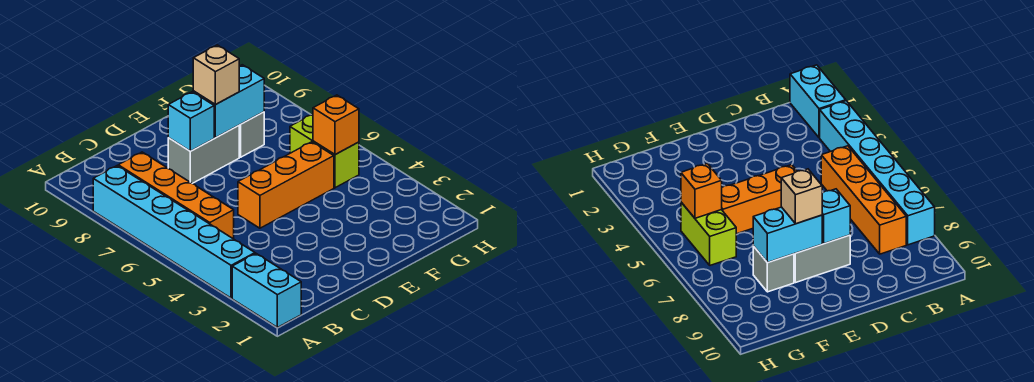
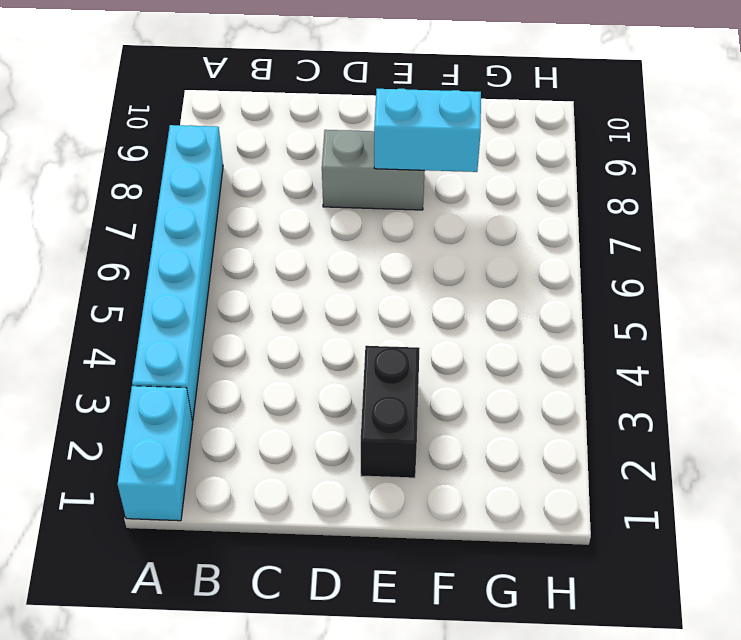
black brick E2:E3 level 1 -> none
none -> orange brick B5:B8 level 1
none -> orange brick D5:F5 level 1

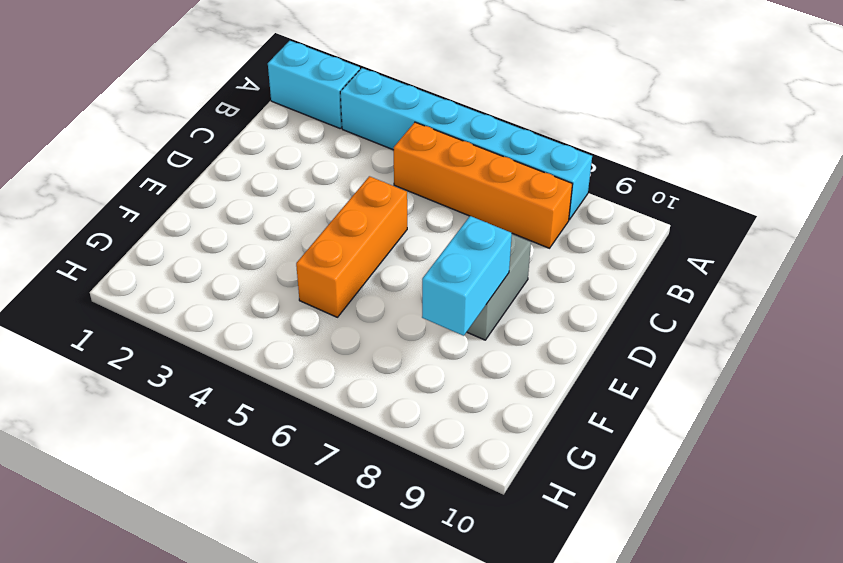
none -> grey brick F8 level 1
none -> lime brick G5:G6 level 1

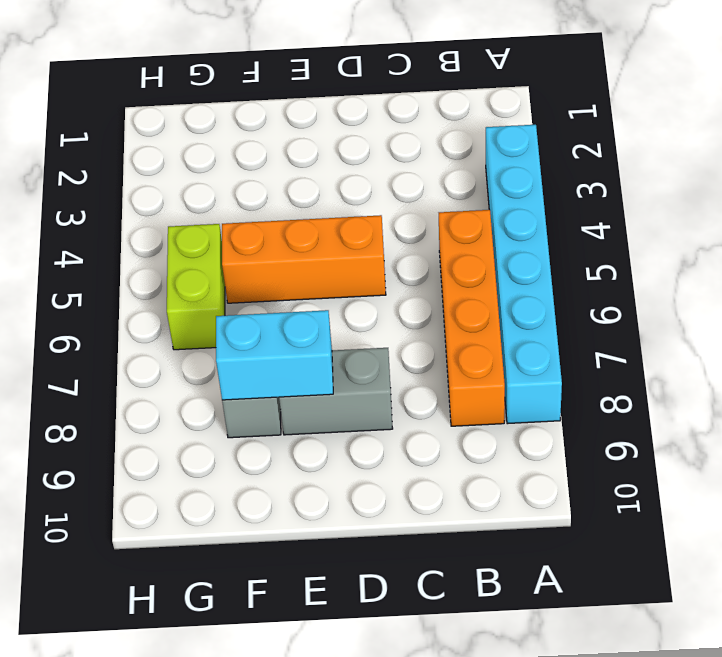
none -> cyan brick A1:A2 level 1
none -> cyan brick D8 level 2

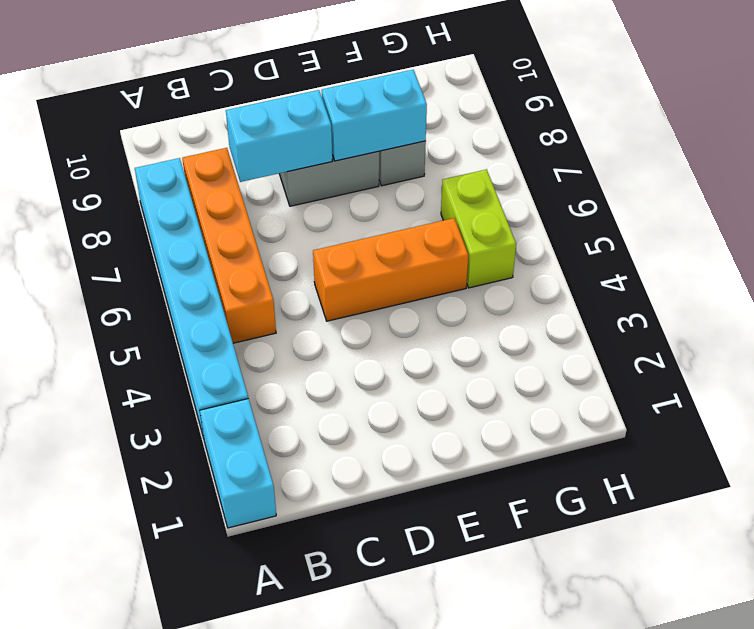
cyan brick C8:D8 level 2 -> cyan brick D8 level 2
none -> orange brick G5 level 2
none -> tan brick E8 level 3

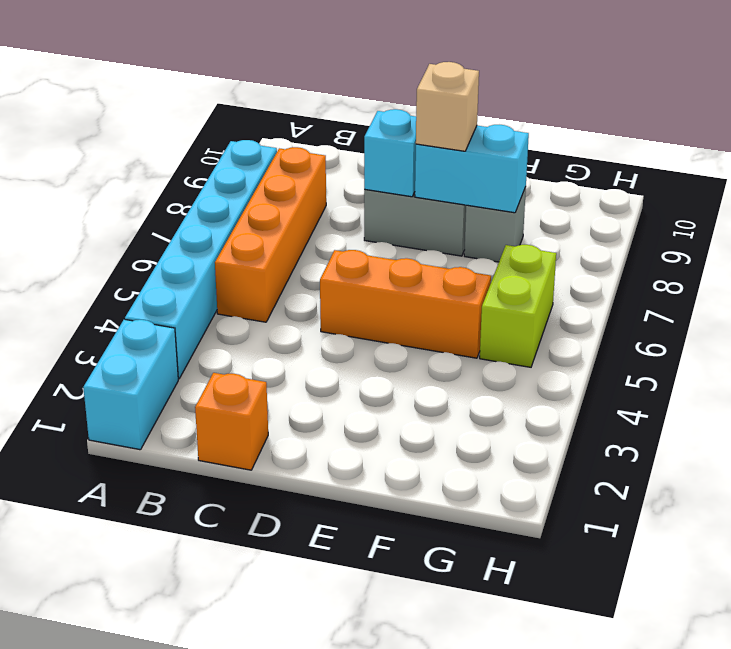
orange brick C1 level 1 -> orange brick G5 level 2

